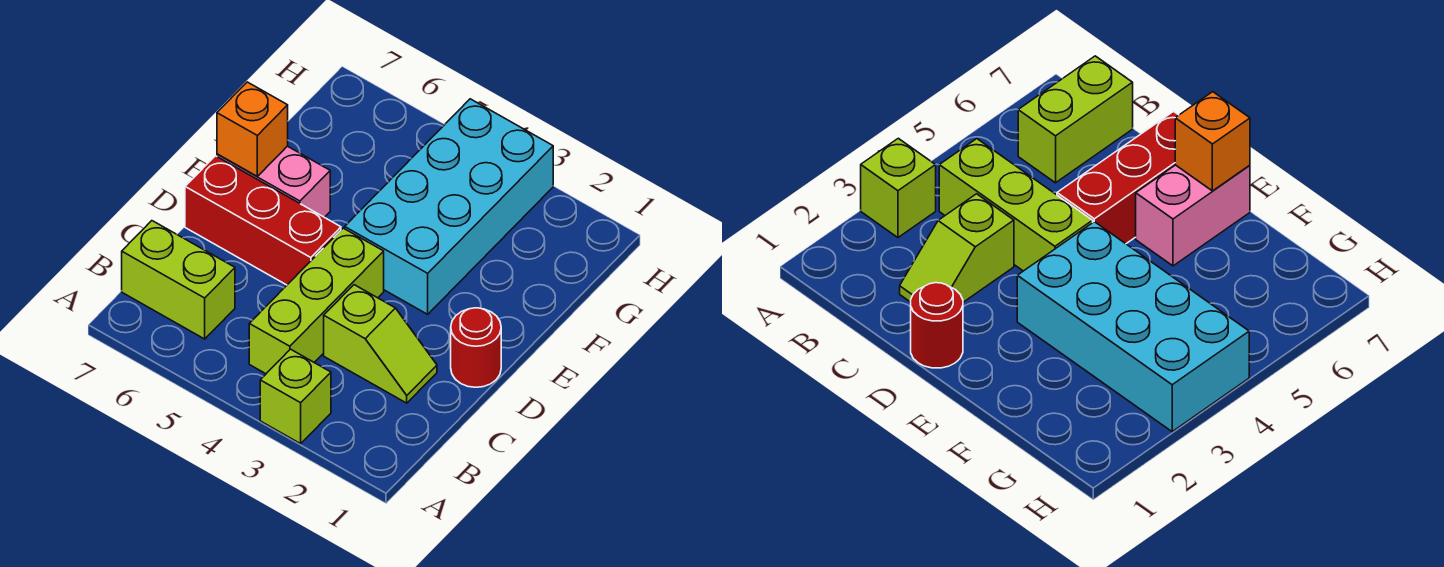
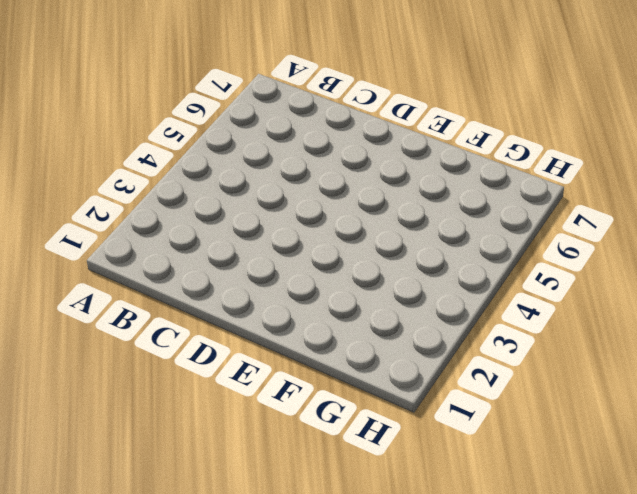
none -> lime brick A3 level 1
none -> lime brick B4:D4 level 1

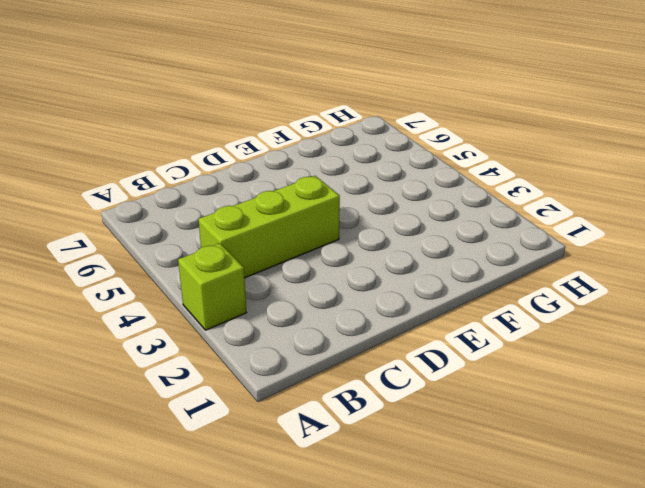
none -> lime brick B6:B7 level 1
none -> lime slope C2:C3 level 1 top 3

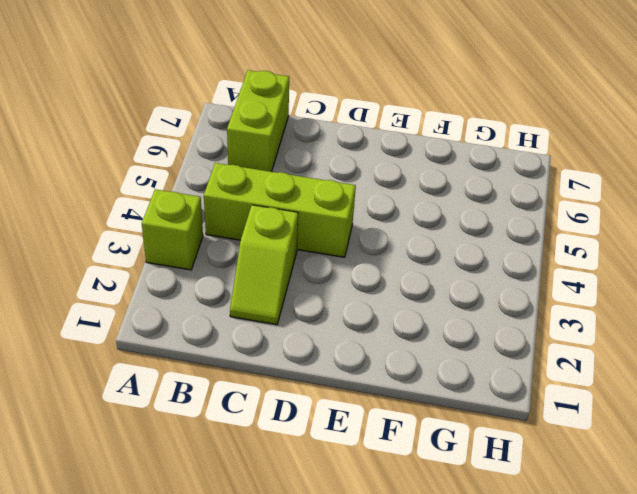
none -> red round brick D1 level 1
none -> red brick D5:D7 level 1

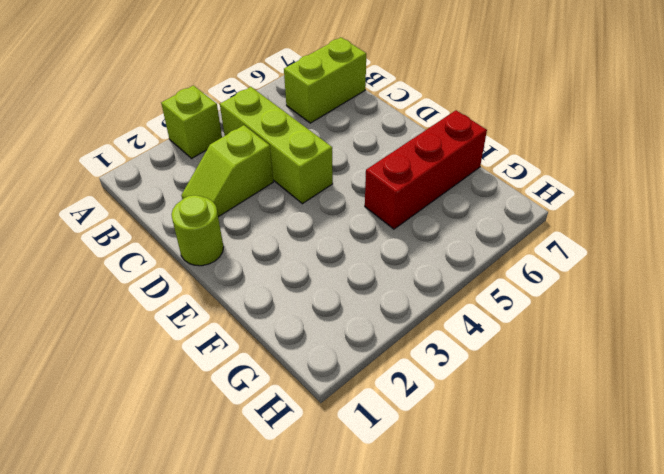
lime round brick D1 level 1 -> red round brick D1 level 1
red brick F5:F7 level 1 -> red brick D5:D7 level 1
none -> cyan brick E3:H4 level 1
none -> pink brick E6:E7 level 1

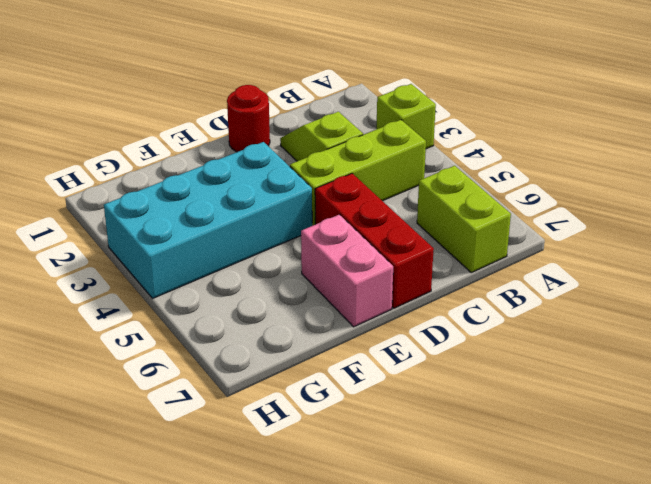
none -> orange brick E7 level 2

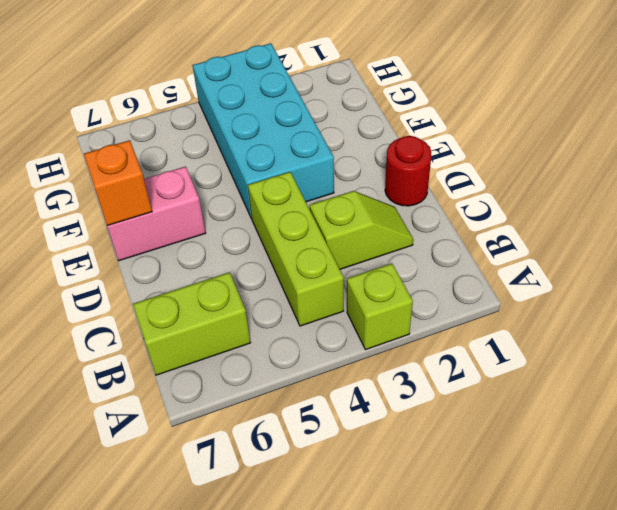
none -> red brick D5:D7 level 1

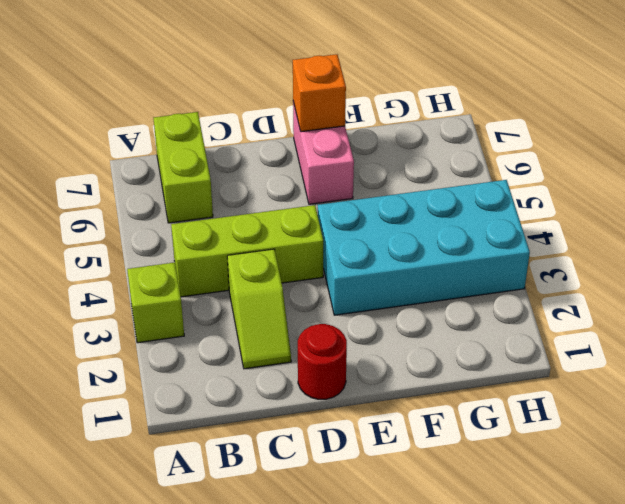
none -> red brick D5:D7 level 1

